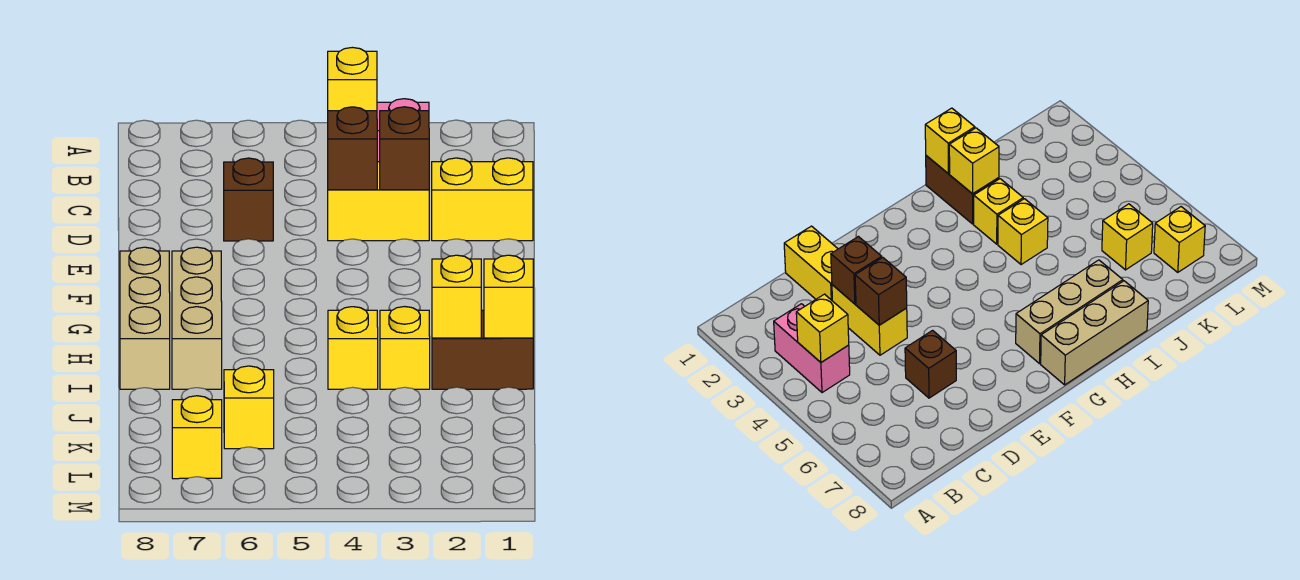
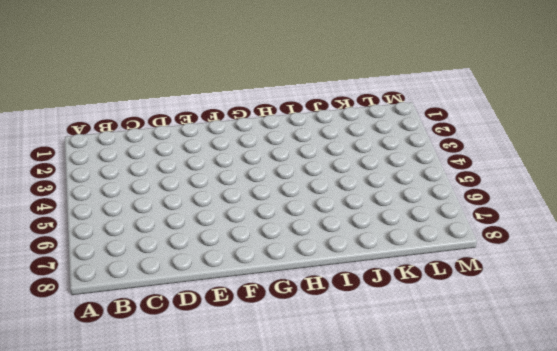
none -> pink brick B3:B4 level 1
none -> yellow brick D1:D2 level 1
none -> yellow brick D3:D4 level 1

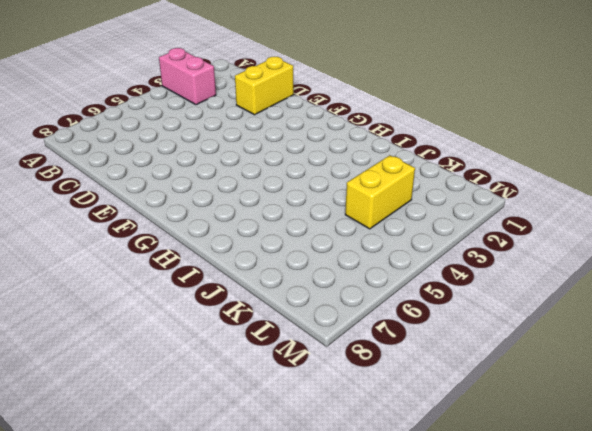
pink brick A3:B3 level 1 -> pink brick B3:B4 level 1
yellow brick K3:K4 level 1 -> yellow brick D3:D4 level 1
none -> brown brick D6 level 1
none -> tan brick G7:I7 level 1
none -> tan brick G8:I8 level 1

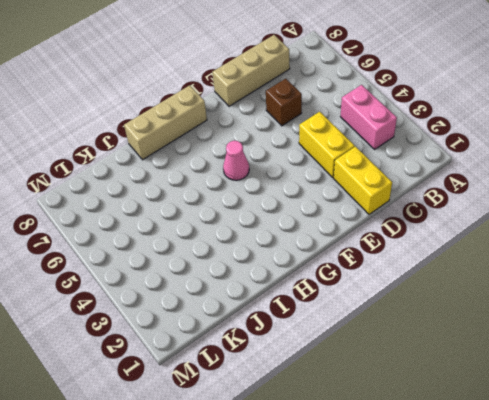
tan brick C8:E8 level 1 -> tan brick G7:I7 level 1
pink cone G5 level 1 -> none
none -> brown brick I1:I2 level 1
none -> yellow brick I3 level 1
none -> yellow brick I4 level 1

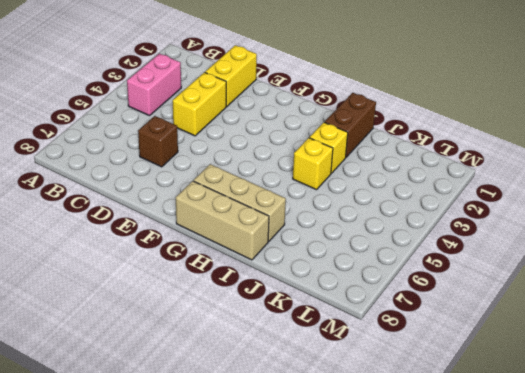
none -> yellow brick K6 level 1
none -> yellow brick L7 level 1
none -> yellow brick B4 level 2

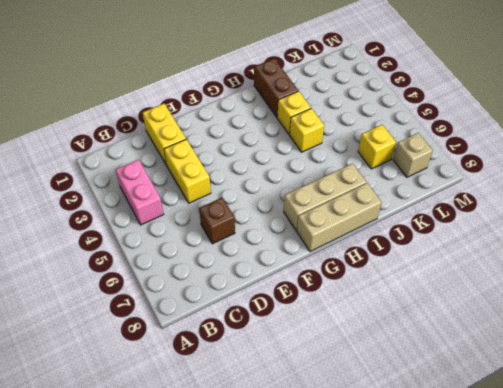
tan brick L7 level 1 -> yellow brick L7 level 1
none -> yellow brick B4 level 2
none -> brown brick D3 level 2
none -> brown brick D4 level 2

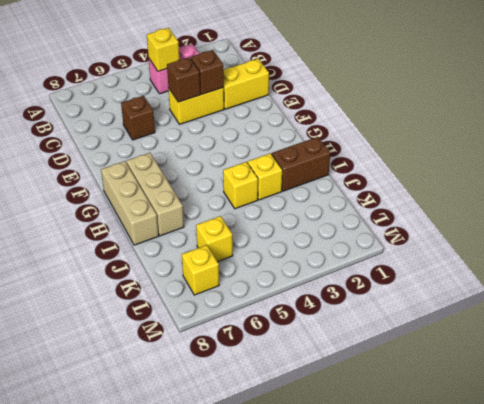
none -> yellow brick I1 level 2
none -> yellow brick I2 level 2

